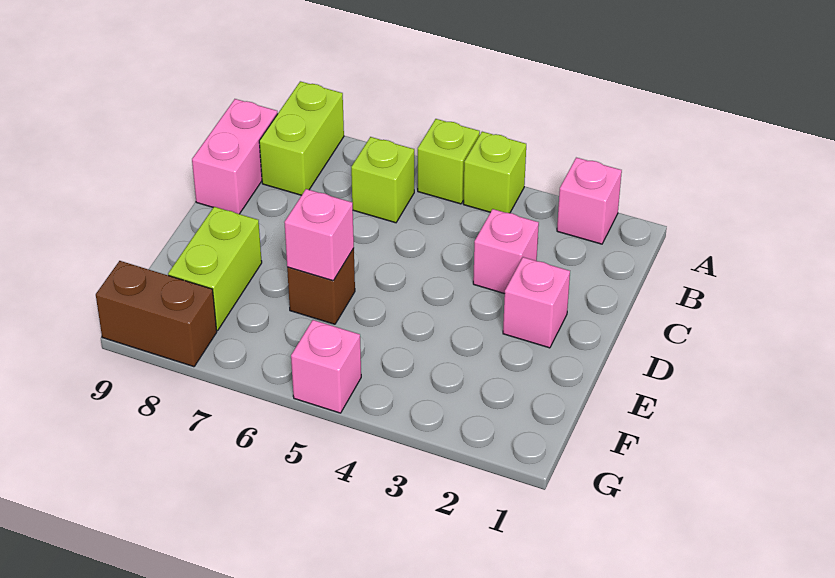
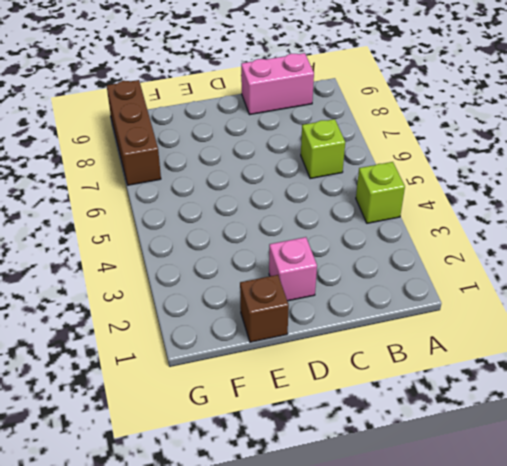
brown brick E1 level 1 -> brown brick E6 level 1
brown brick G7:G9 level 1 -> brown brick G8:G9 level 1
none -> pink brick A2 level 1
none -> lime brick A5 level 1
none -> lime brick A8:B8 level 1

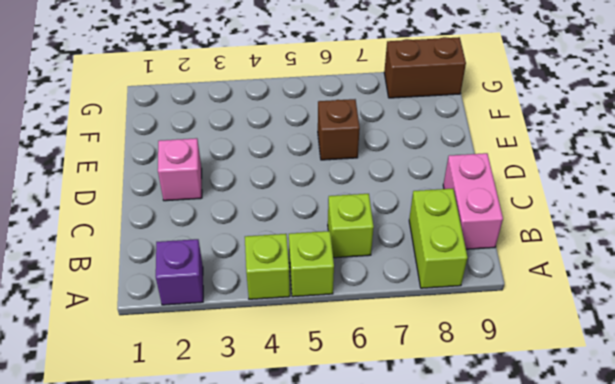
purple brick A2 level 1 -> pink brick A2 level 1
none -> pink brick C3 level 1
none -> lime brick E8:F8 level 1
none -> pink brick G5 level 1

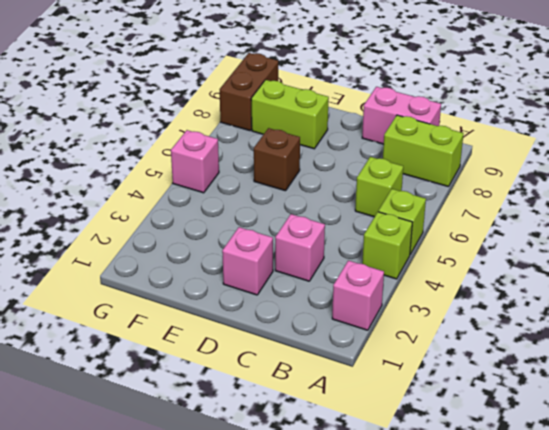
none -> pink brick E6 level 2

